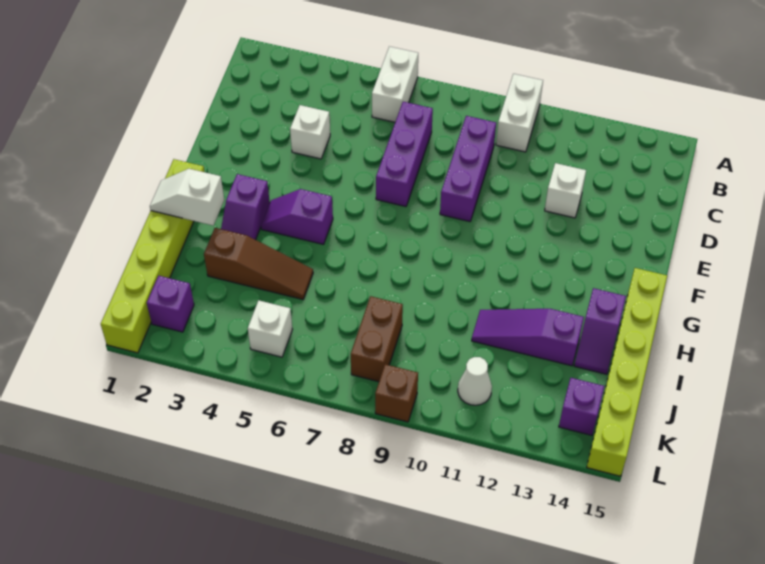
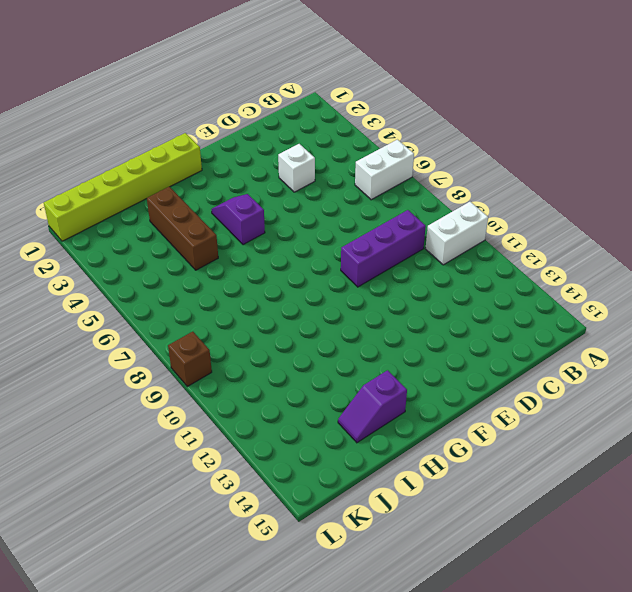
brown brick I3:I5 level 1 -> brown slope I3:I5 level 1 top 3
none -> purple brick C7:E7 level 1
none -> white brick D12 level 1
none -> purple slope G3:H3 level 1 top G

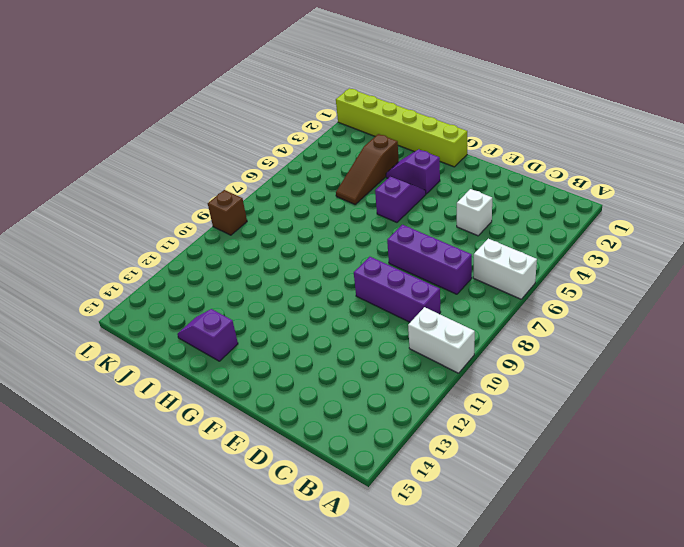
none -> white brick D12 level 1
none -> lime brick G15:L15 level 1
none -> purple slope I11:I13 level 1 top 13

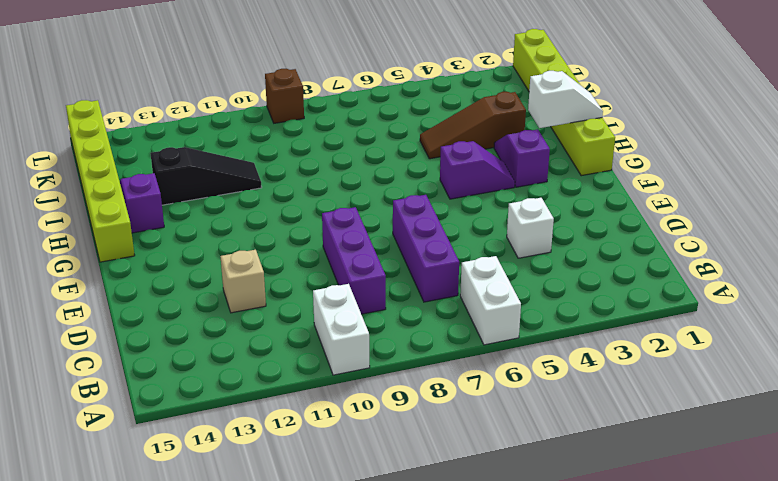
tan brick D12 level 1 -> white brick D12 level 1
black slope I11:I13 level 1 top 13 -> purple slope I11:I13 level 1 top 13
none -> brown brick J8:K8 level 1
none -> purple brick K2 level 1
none -> white brick K5 level 1

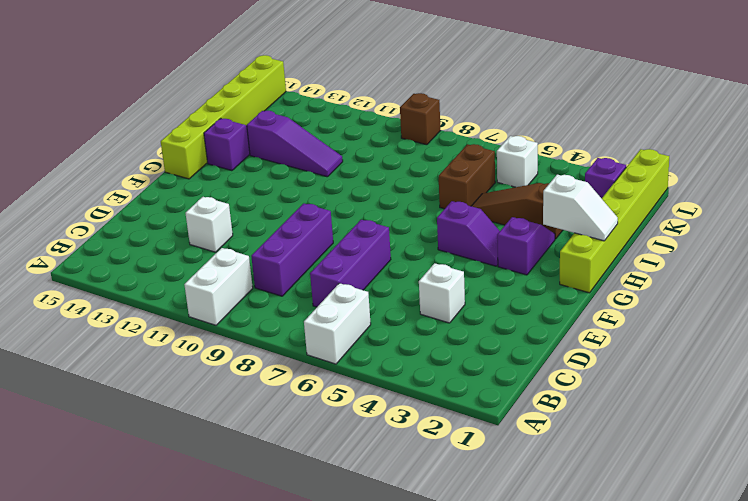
brown brick I6:J6 level 1 -> brown brick J8:K8 level 1
none -> white cone K11 level 1
none -> purple brick K14 level 1

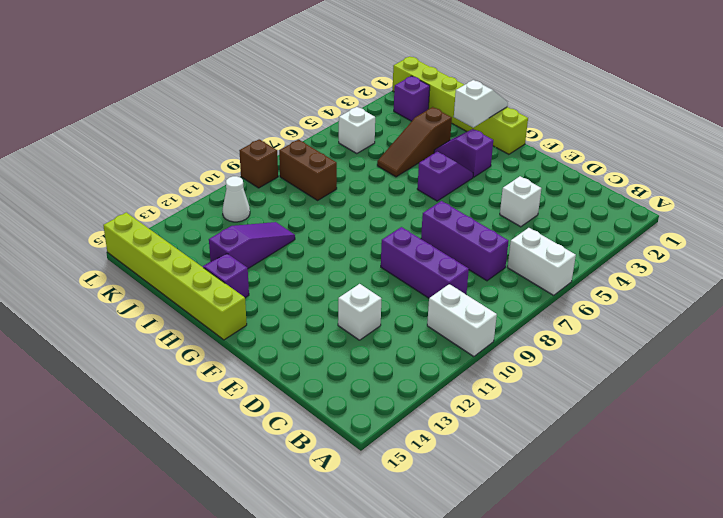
none -> purple brick K14 level 1

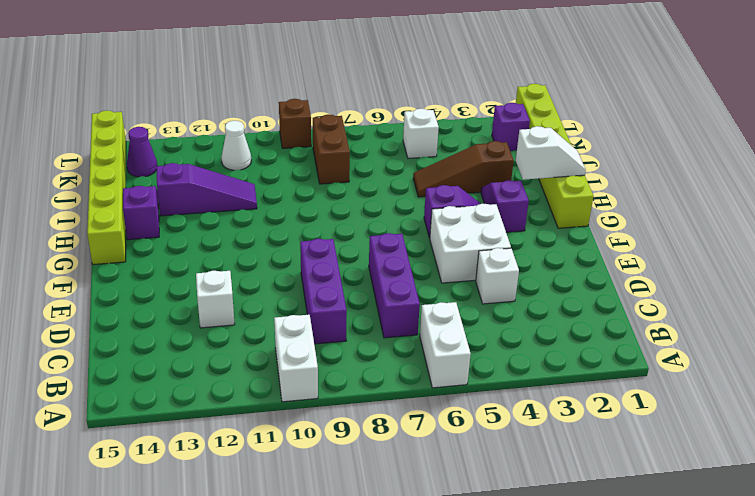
white brick E4:F5 level 1 -> none
purple cone K14 level 1 -> purple brick K14 level 1

